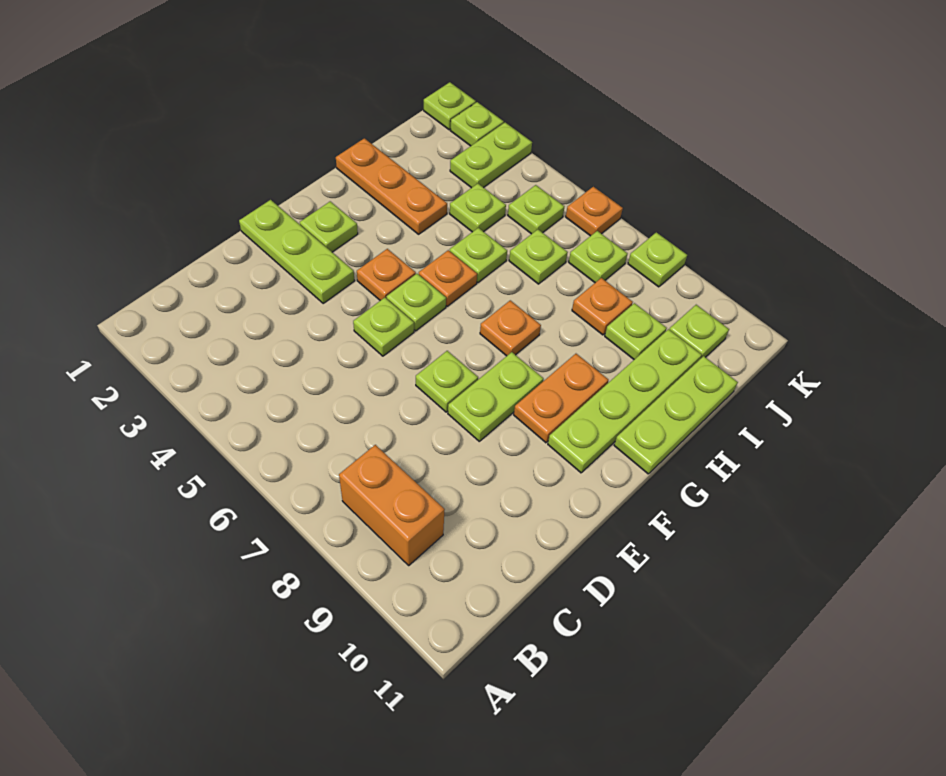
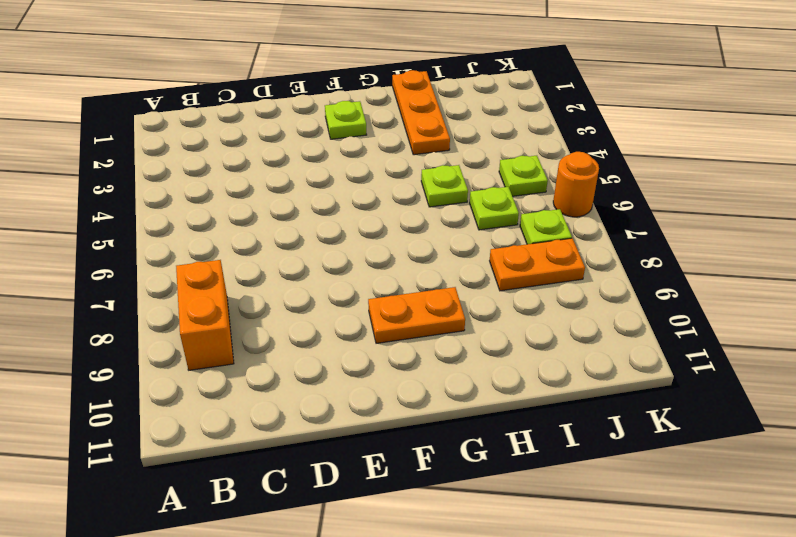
orange plate I8:J8 level 1 -> orange plate I8 level 1
orange round brick K6 level 1 -> orange plate K6 level 1
none -> lime plate E1:E3 level 1
none -> lime plate E5 level 1
none -> lime plate E7 level 1

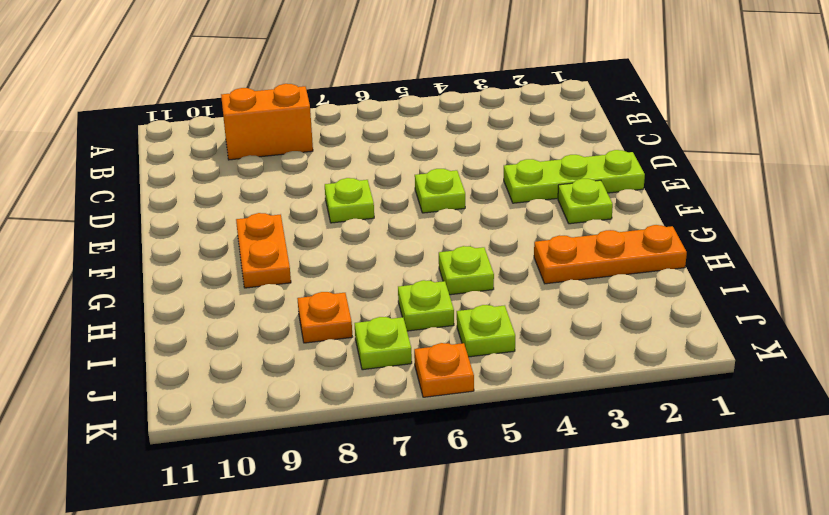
none -> lime plate E8:F8 level 1
none -> orange plate F4 level 1
none -> lime plate F5 level 1

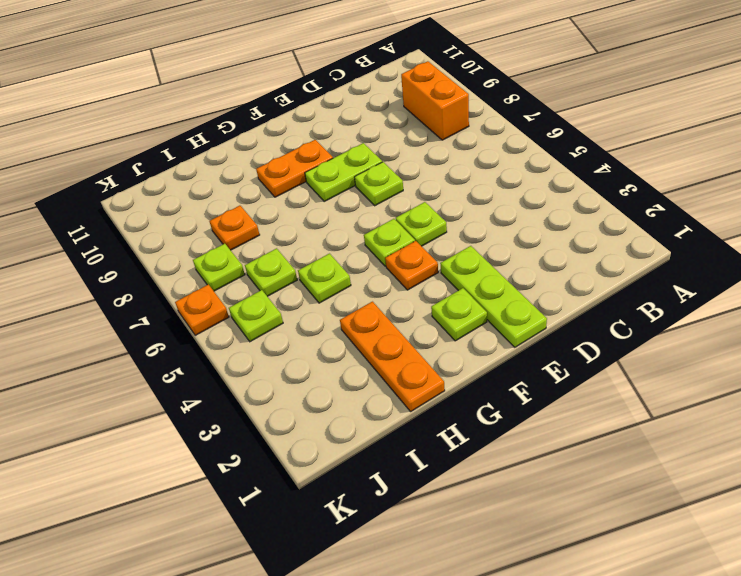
none -> lime plate F10:I10 level 1
none -> orange plate G5 level 1
none -> orange plate G7 level 1

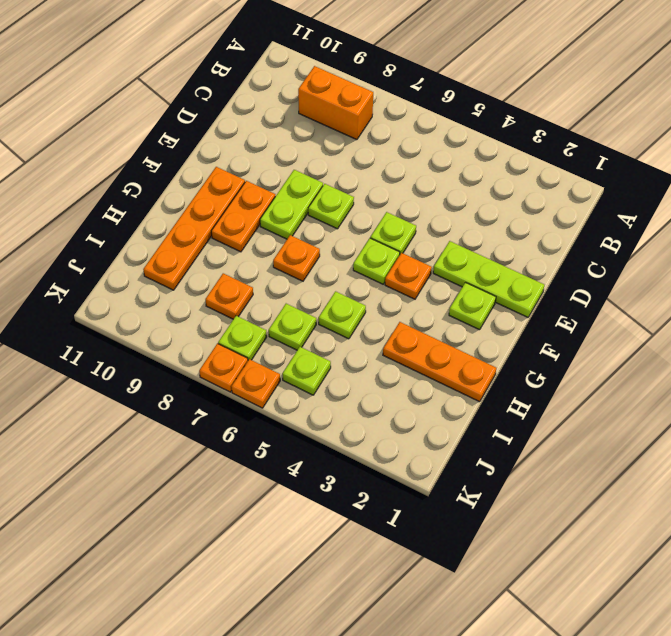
orange plate F10:I10 level 1 -> lime plate F10:I10 level 1
orange plate K7 level 1 -> orange plate G5 level 1
none -> lime plate G11:I11 level 1
none -> lime plate I4 level 1
none -> lime plate I9 level 1

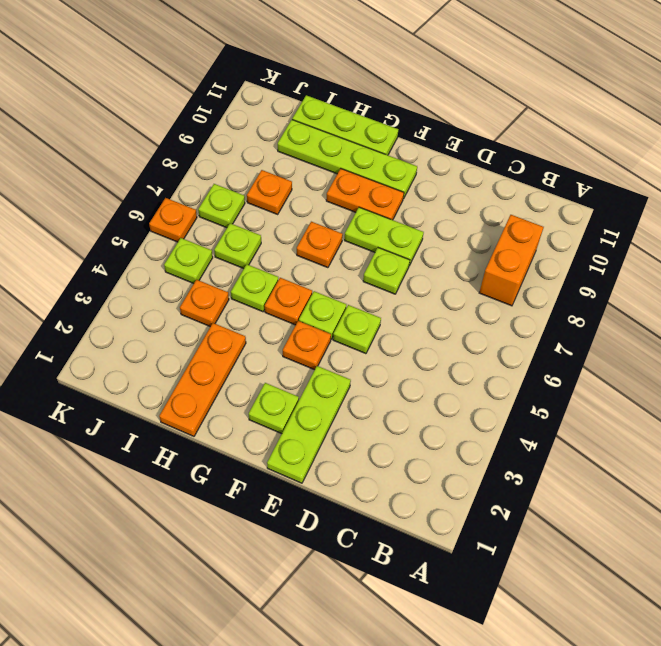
orange plate I4 level 1 -> lime plate I4 level 1
none -> lime plate I9 level 1
none -> lime plate J3:K3 level 1
none -> lime plate J10 level 1

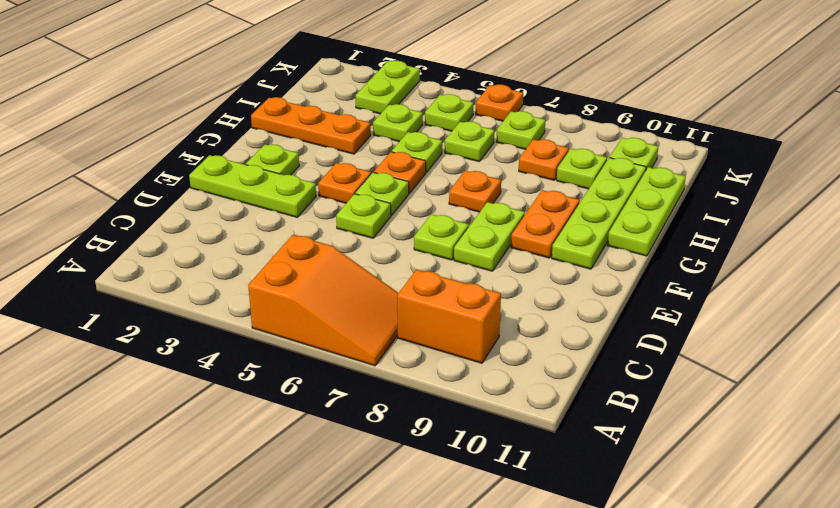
orange slope A5:B7 level 1 top 5 -> none
none -> lime plate K1 level 1
none -> lime plate K2 level 1
none -> lime plate K8 level 1

